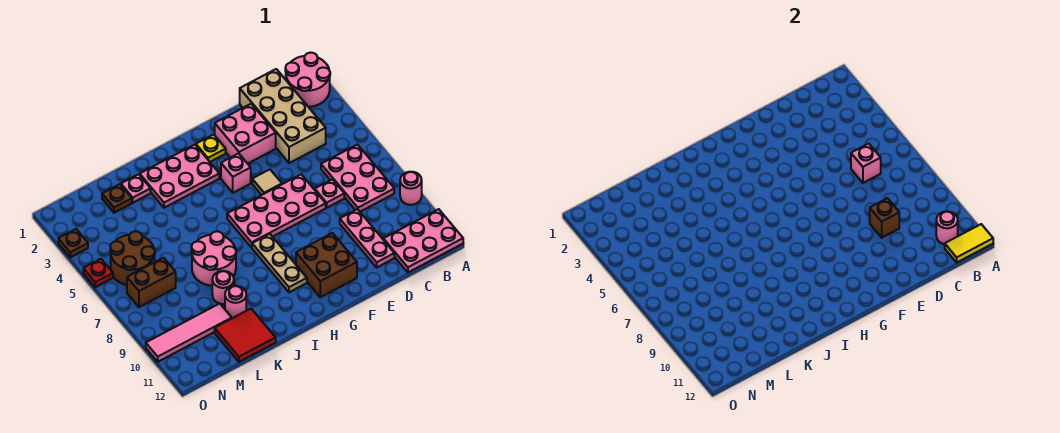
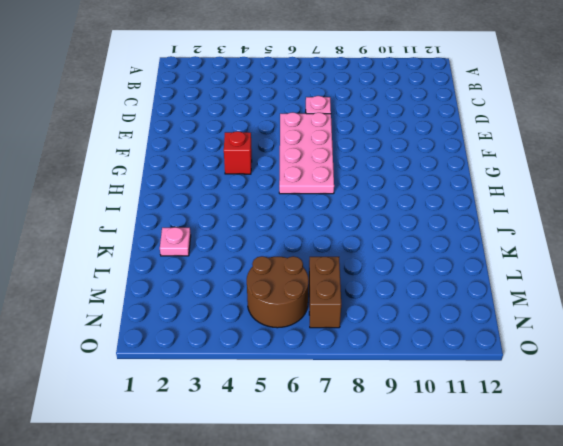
red brick G4 level 1 -> pink brick G4 level 1
none -> pink round brick A1:B2 level 1
none -> pink round brick A9 level 1
none -> pink plate A11:C12 level 1
none -> pink plate B6:C8 level 1

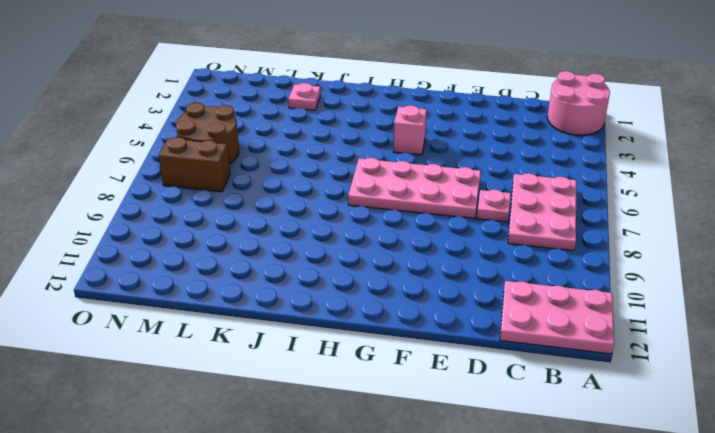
none -> pink round brick A9 level 1
none -> tan brick C1:D4 level 1
none -> pink plate D9:D11 level 1
none -> pink brick E2:F3 level 1

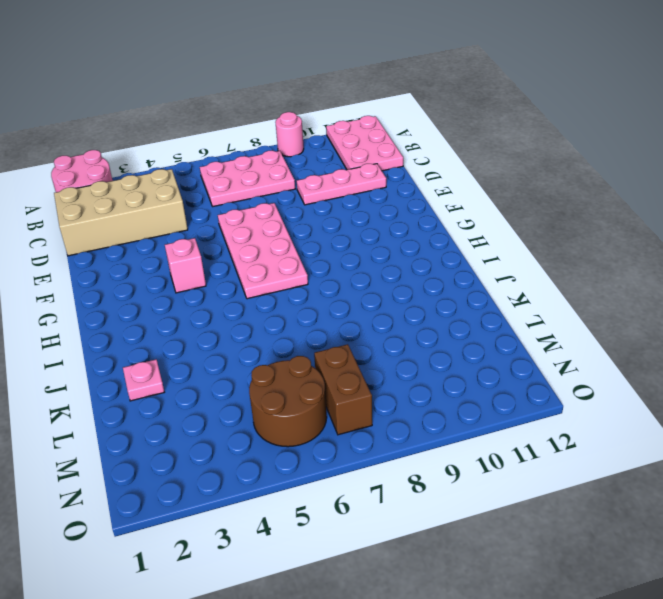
none -> pink plate D7 level 1
none -> pink brick E2:F3 level 1
none -> tan tile F5 level 1
none -> brown brick F10:G11 level 1

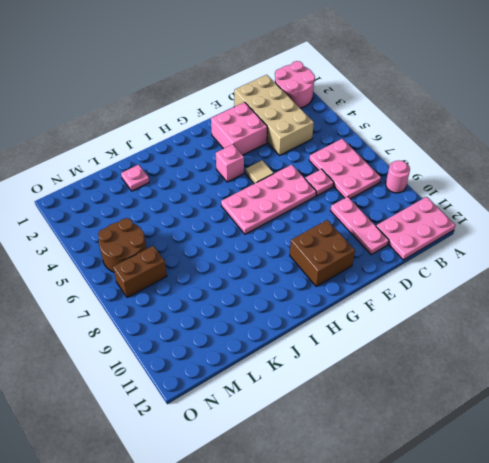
none -> yellow plate G2 level 1
none -> pink plate H2:J3 level 1
none -> tan plate H8:H10 level 1
none -> pink round brick J7:K8 level 1

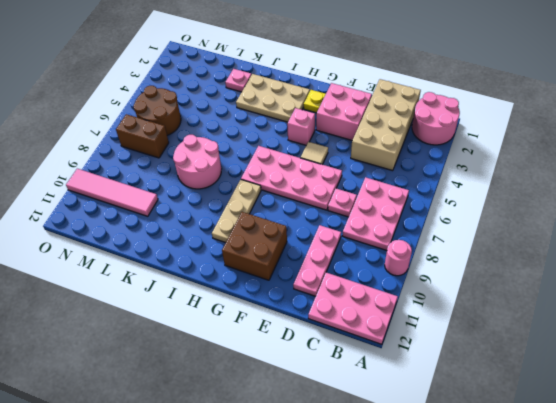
tan plate H2:J3 level 1 -> pink plate H2:J3 level 1
none -> pink round brick K9 level 1
none -> pink round brick K10 level 1
none -> red tile K11:L12 level 1
none -> brown plate L2 level 1

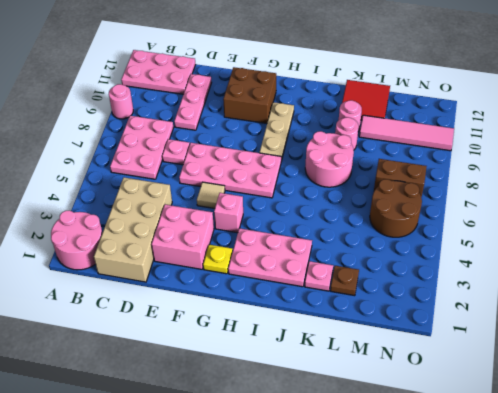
none -> brown plate O3 level 1
none -> red plate O5 level 1
none -> yellow tile A12:B12 level 2
none -> pink round brick B11 level 2

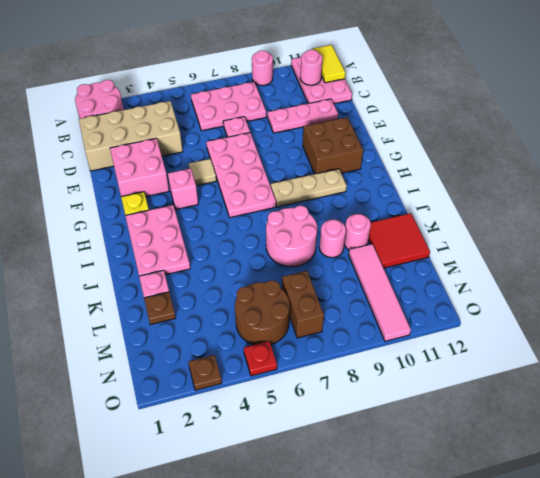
none -> pink brick C6 level 2
none -> brown brick D9 level 2

